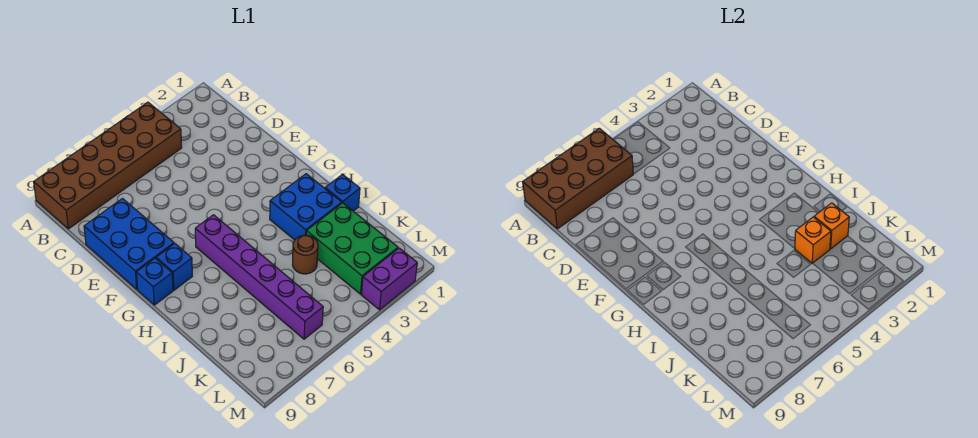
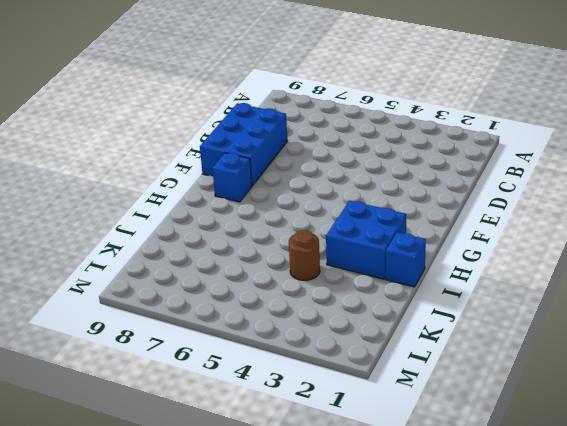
none -> brown brick A4:B9 level 1
none -> purple brick G6:L6 level 1
none -> blue brick G9 level 1

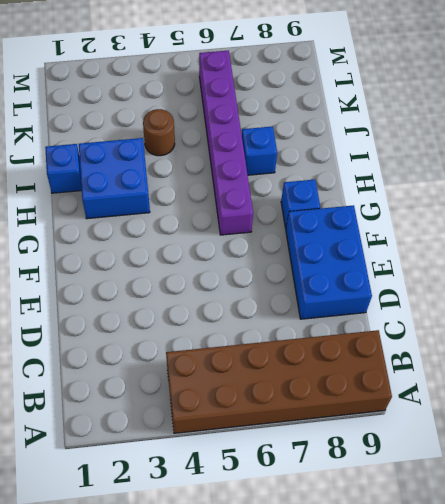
blue brick I7 level 1 -> blue brick G9 level 1
none -> green brick J2:L3 level 1
none -> purple brick M2:M3 level 1
none -> brown brick A6:B9 level 2

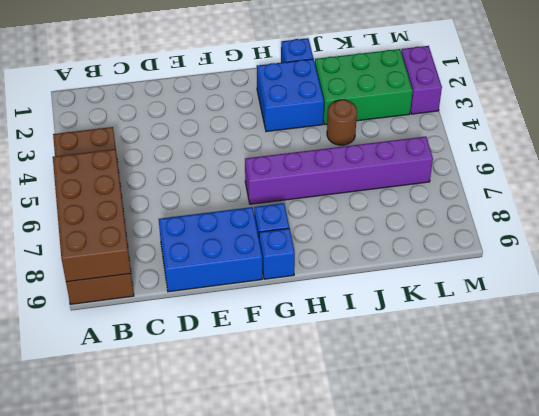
none -> orange brick J2 level 2
none -> orange brick J3 level 2

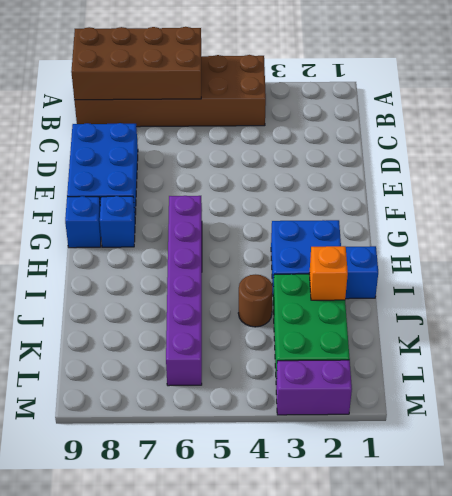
none -> orange brick J3 level 2

